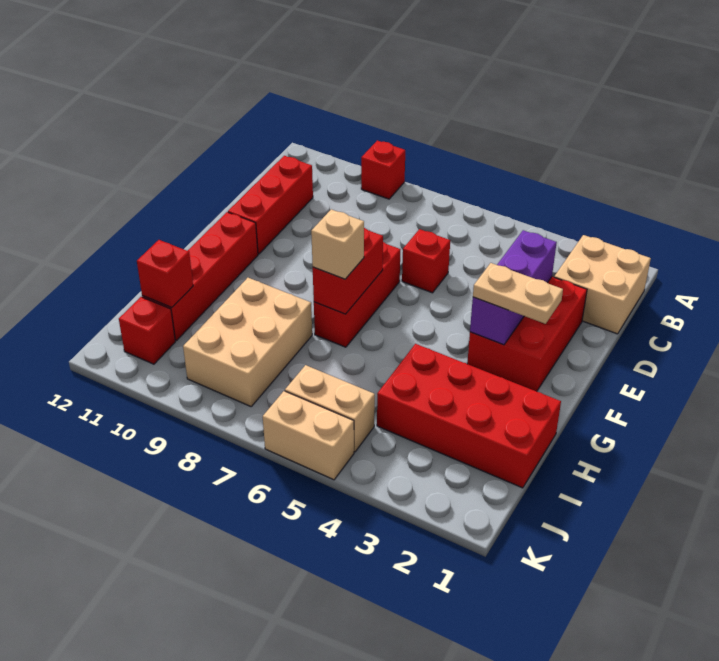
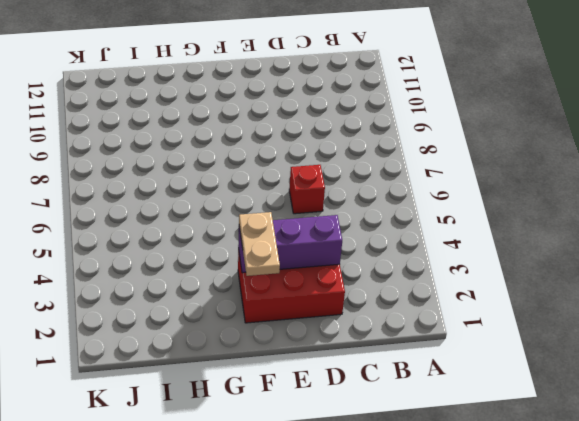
none -> red brick A9 level 1
none -> tan brick B1:C2 level 1
none -> red brick C11:E11 level 1

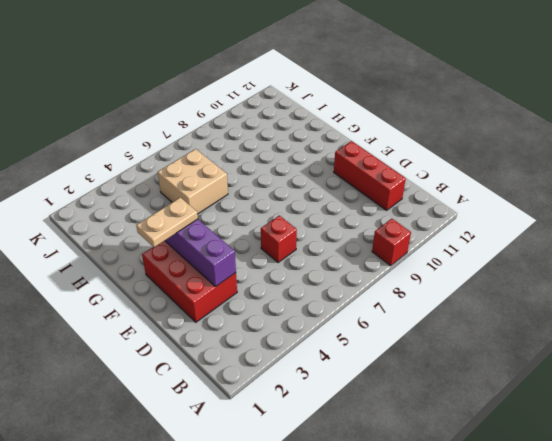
tan brick H5:I6 level 1 -> tan brick B1:C2 level 1
none -> red brick E7:G7 level 1
none -> red brick F11:I11 level 1
none -> red brick H1:I4 level 1

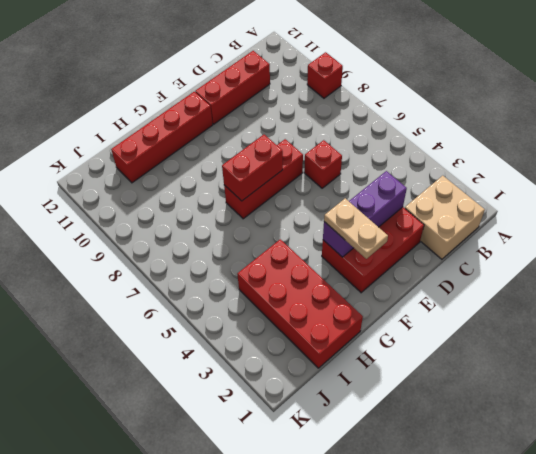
none -> tan brick H8:J9 level 1
none -> tan brick J5:J6 level 1
none -> red brick J11 level 1

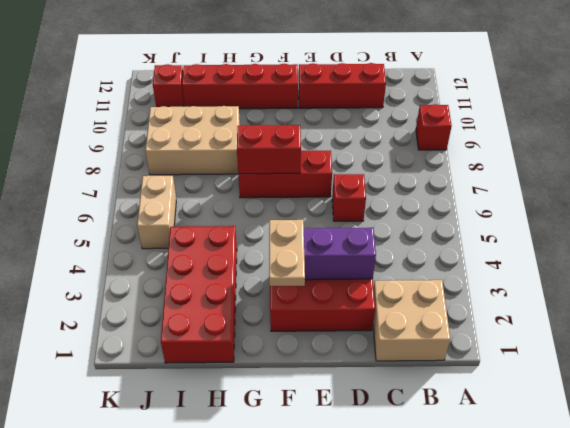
none -> tan brick K5:K6 level 1
none -> red brick I11 level 2
none -> tan brick G7 level 3

